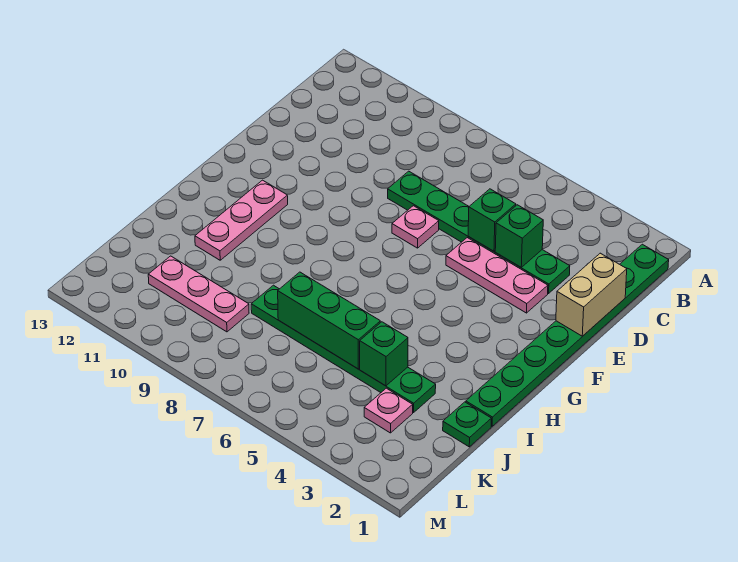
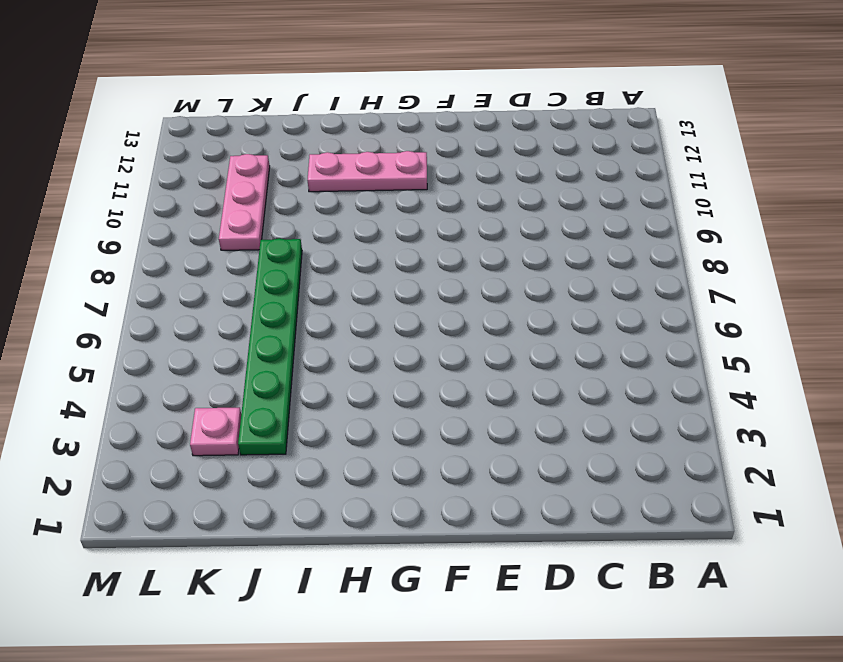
none -> green plate B1:I1 level 1
none -> green plate D3:D8 level 1
none -> pink plate E3:E5 level 1

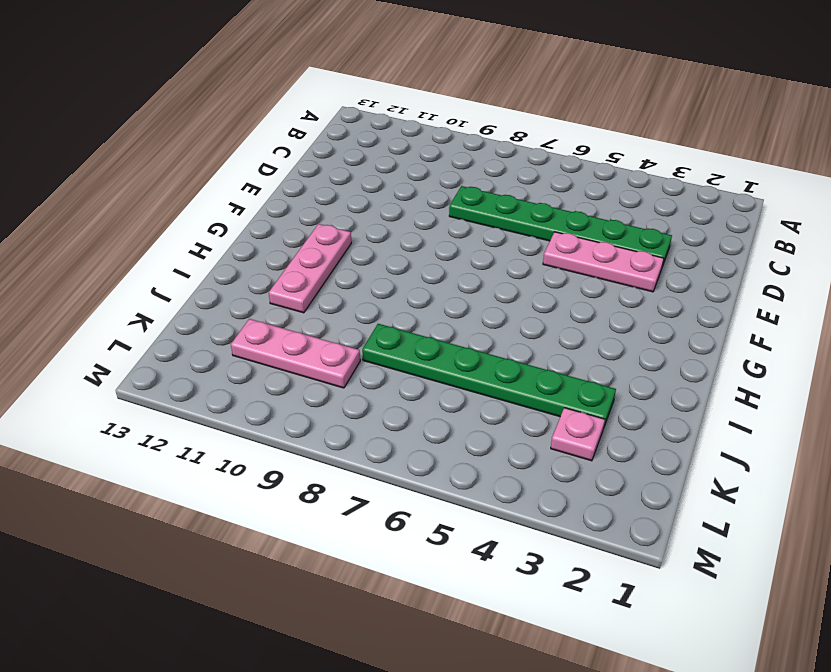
none -> green plate B1:I1 level 1
none -> pink plate E7 level 1
none -> green plate J1 level 1

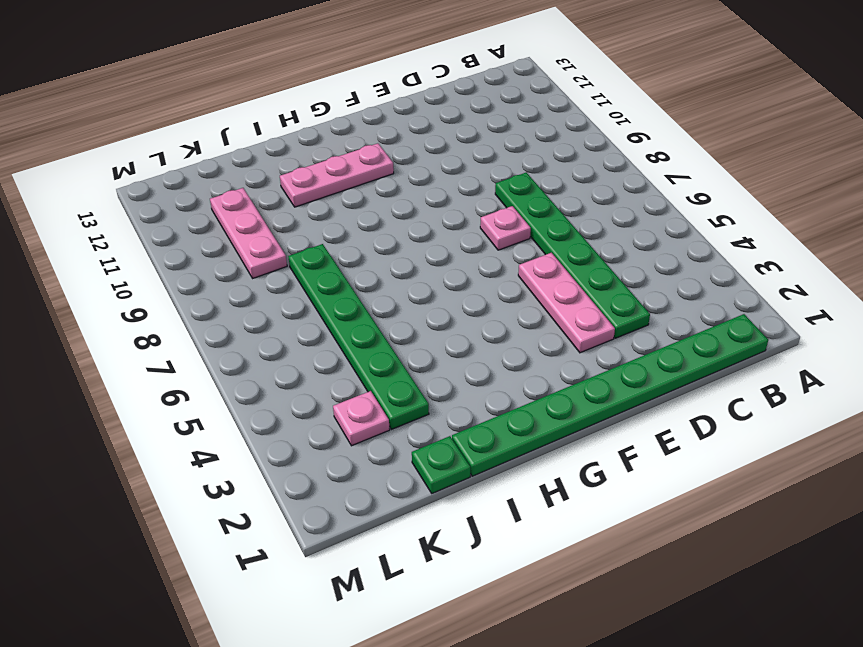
none -> tan brick D1:E1 level 2
none -> green brick D4 level 2
none -> green brick D5 level 2

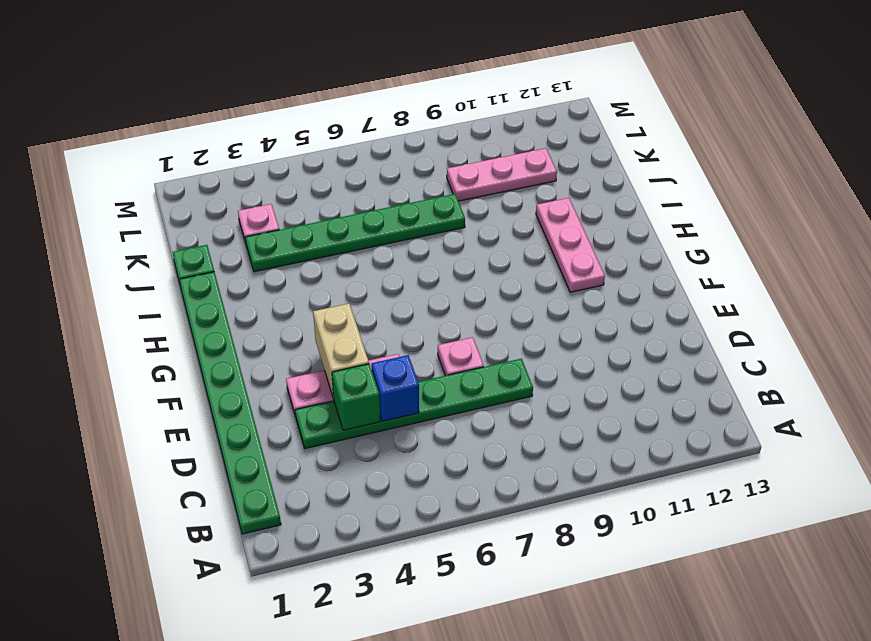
blue brick D5 level 2 -> green brick D5 level 2
tan brick E4:F4 level 2 -> tan brick D1:E1 level 2
none -> green brick J4 level 2
none -> green brick J5:J7 level 2

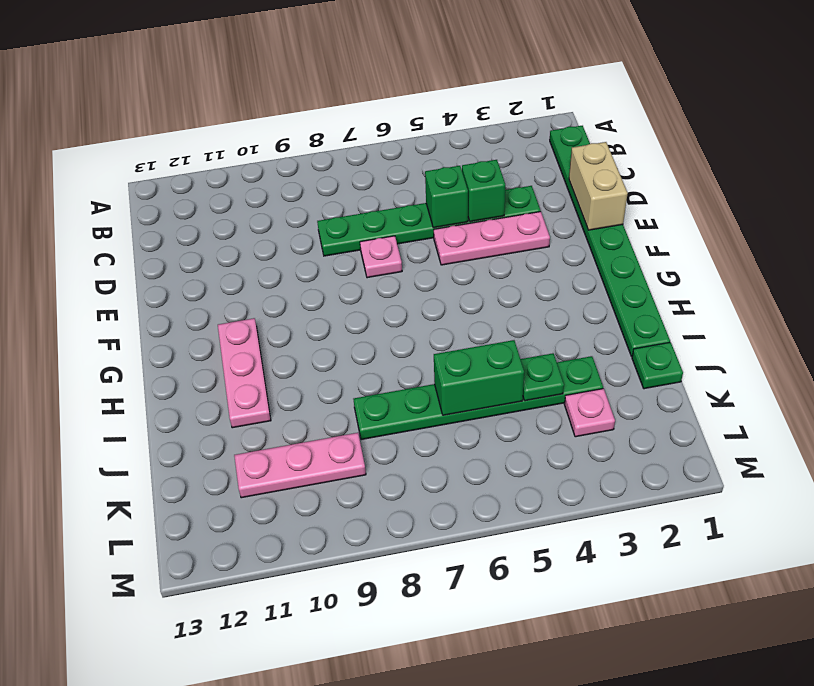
green plate J4 level 2 -> green brick J4 level 2
green brick J5:J6 level 2 -> green brick J5:J7 level 2

